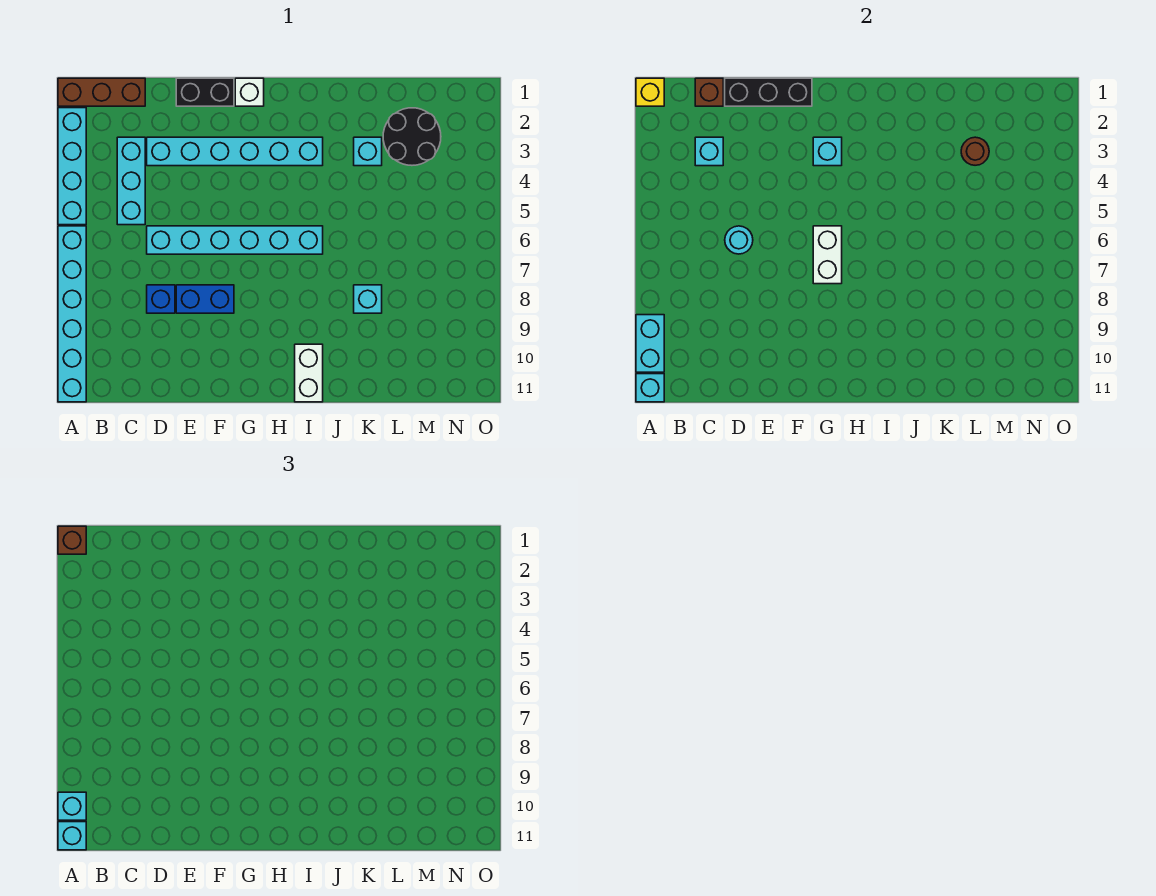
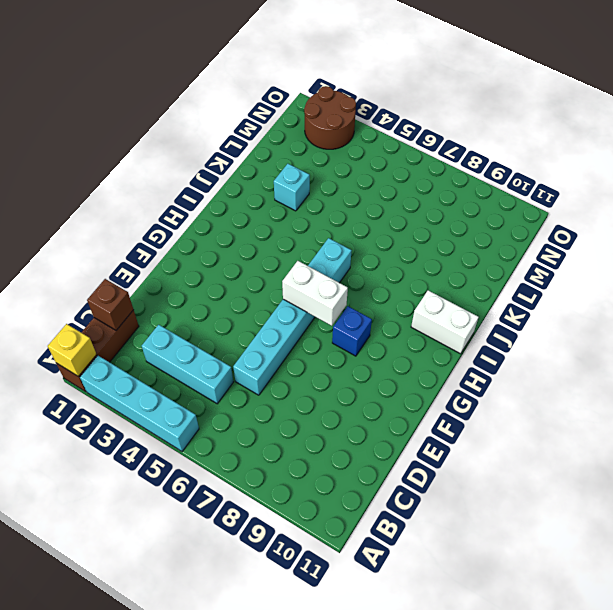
blue brick G8 level 1 -> blue brick D8 level 1
brown round brick N2:O3 level 1 -> none
none -> cyan brick A6:A11 level 1
none -> cyan brick D3:I3 level 1
none -> black brick E1:F1 level 1

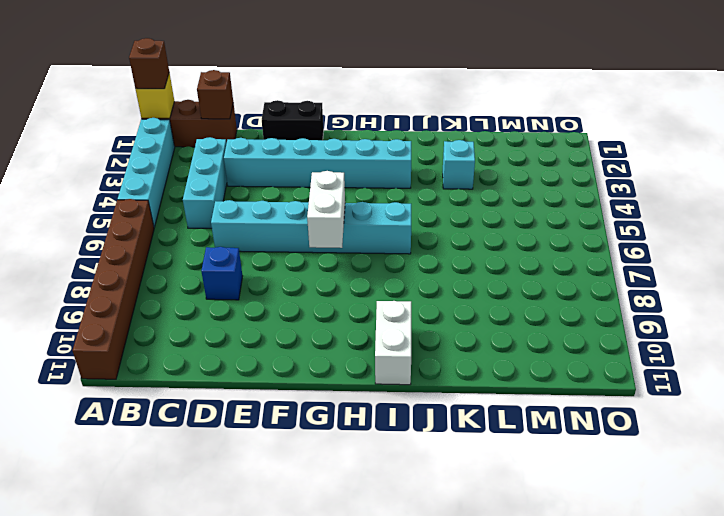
brown brick A6:A11 level 1 -> cyan brick A6:A11 level 1
none -> blue brick E8:F8 level 1
none -> white brick G1 level 1
none -> cyan brick K8 level 1

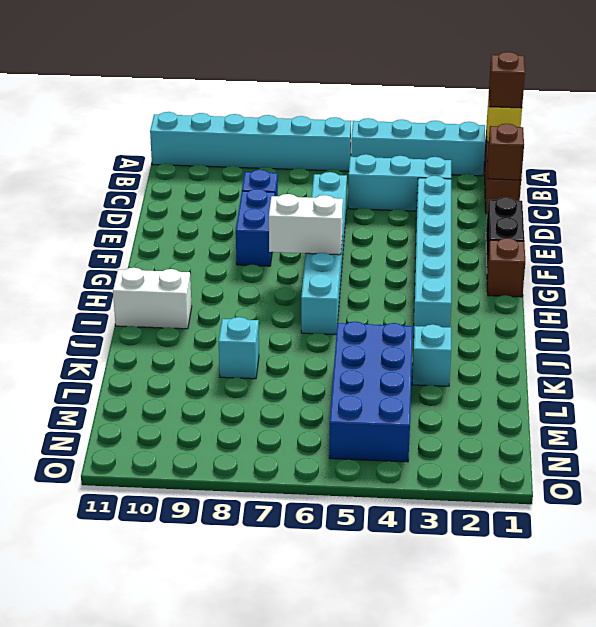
brown brick G1 level 1 -> white brick G1 level 1
blue brick K4:N5 level 1 -> none
none -> black round brick L2:M3 level 1
none -> cyan brick A9:A10 level 2
none -> cyan brick A11 level 2

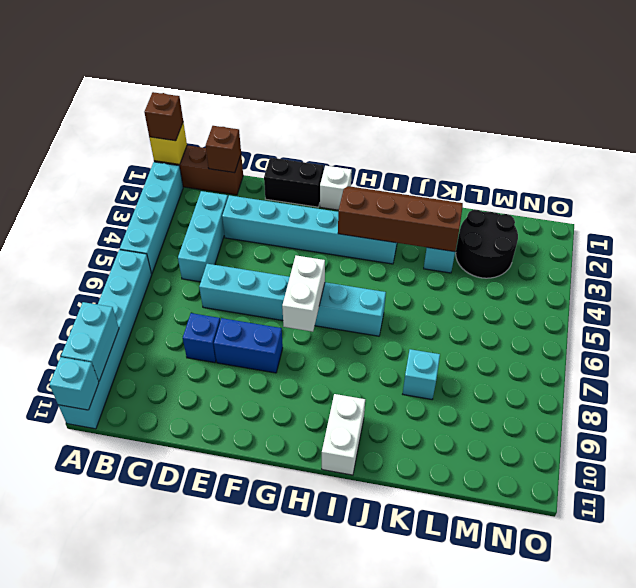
brown slope H2:K3 level 2 top 3 -> none
none -> cyan brick C3 level 2
none -> black brick D1:F1 level 2
none -> cyan round brick D6 level 2

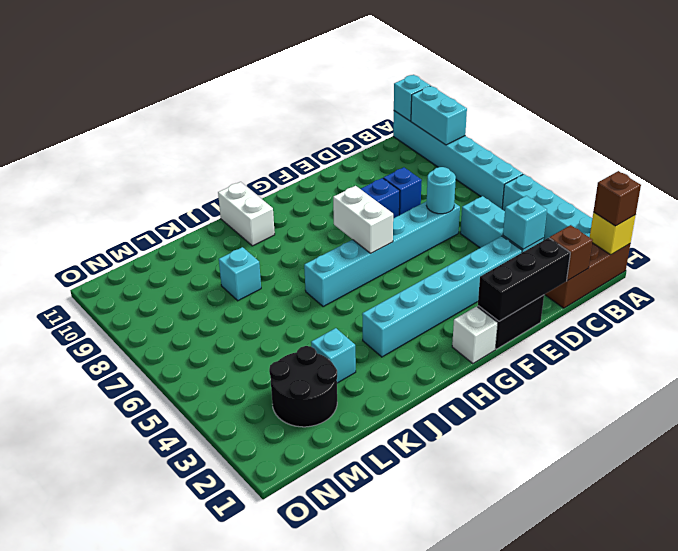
none -> cyan brick G3 level 2
none -> brown round brick L3 level 2
none -> cyan brick A10 level 3

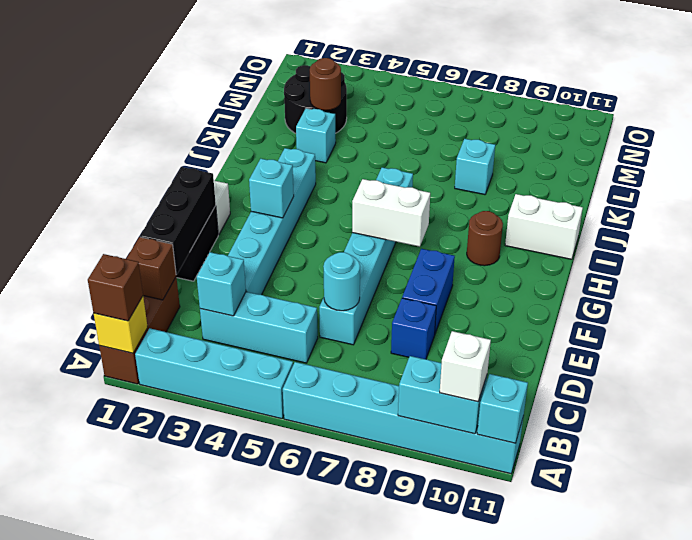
white brick A10 level 3 -> cyan brick A10 level 3
brown round brick H9 level 1 -> none
none -> cyan brick A11 level 3

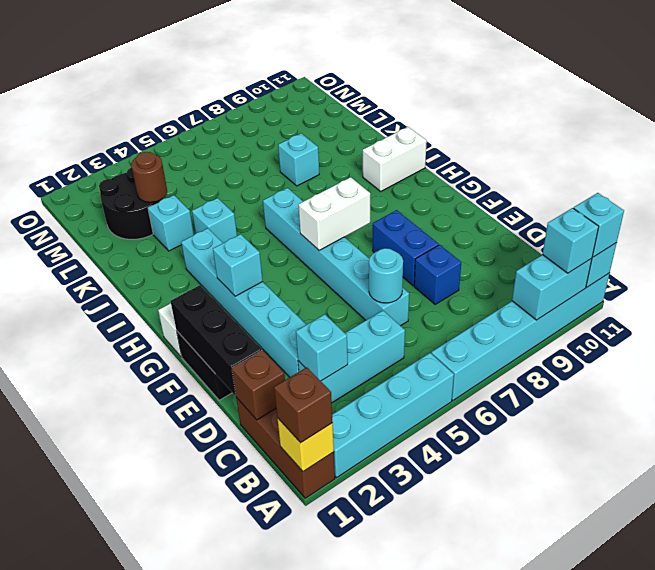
cyan brick J4 level 1 -> none

